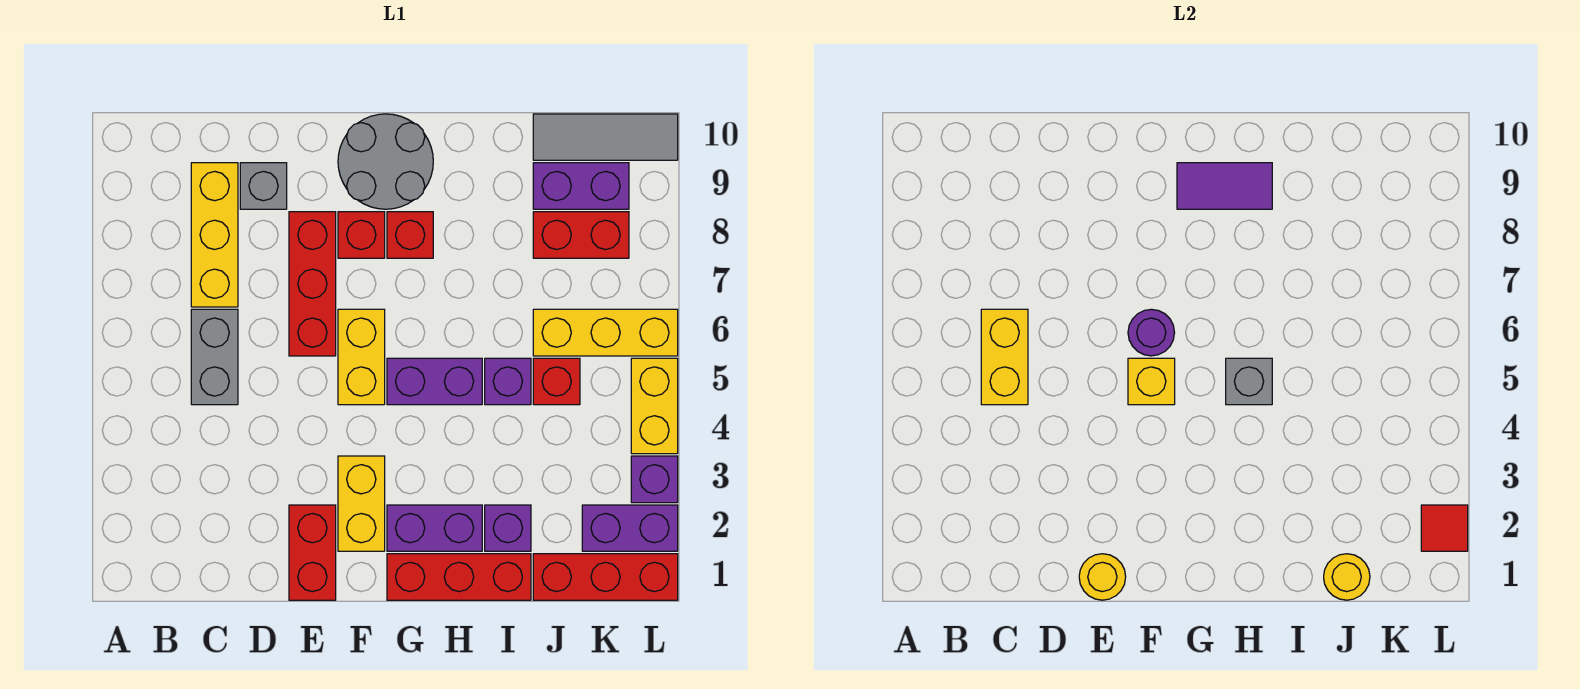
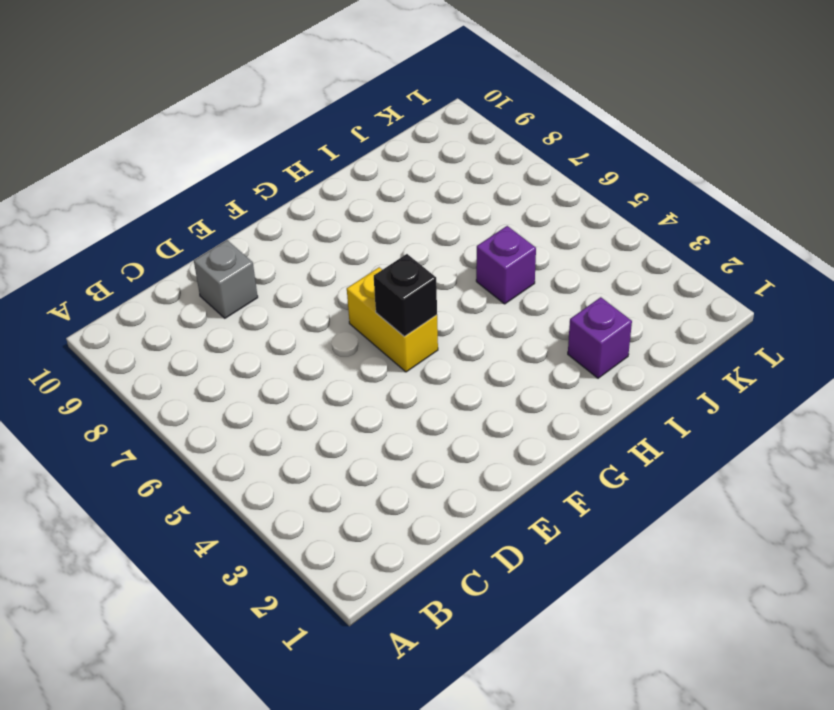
black brick F5 level 2 -> yellow brick F5 level 2
none -> grey brick C5:C6 level 1
none -> yellow brick C7:C9 level 1
none -> red brick E1:E2 level 1
none -> red brick E6:E8 level 1

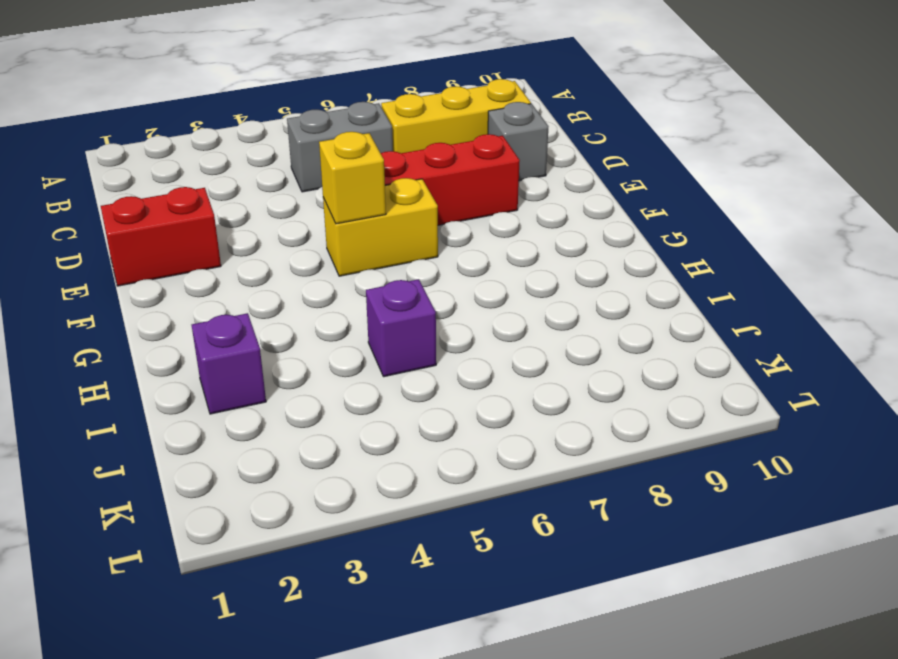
none -> yellow brick F2:F3 level 1
none -> red brick F8 level 1
none -> grey round brick F9:G10 level 1
none -> red brick G1:I1 level 1

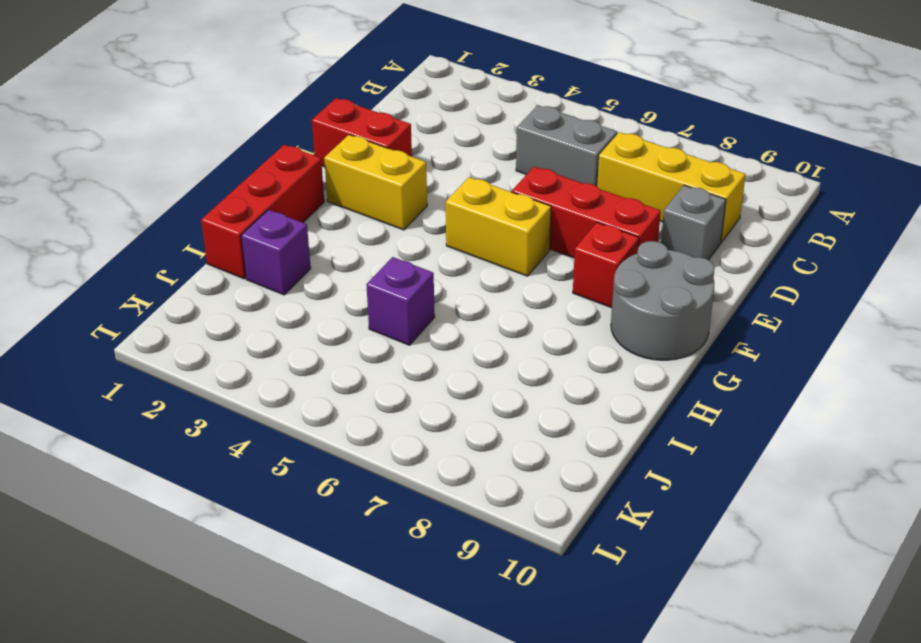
none -> purple brick G2:H2 level 1
none -> purple brick G5:H5 level 1
none -> red brick G8 level 1
none -> red brick J1:L1 level 1

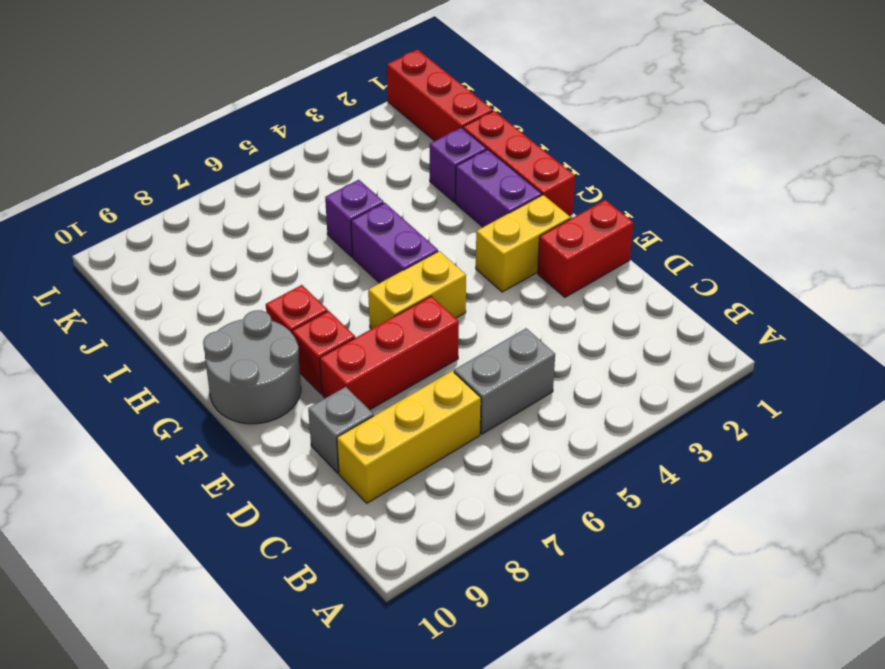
none -> red brick J5 level 1
none -> yellow brick J6:L6 level 1
none -> red brick J8:K8 level 1
none -> purple brick J9:K9 level 1

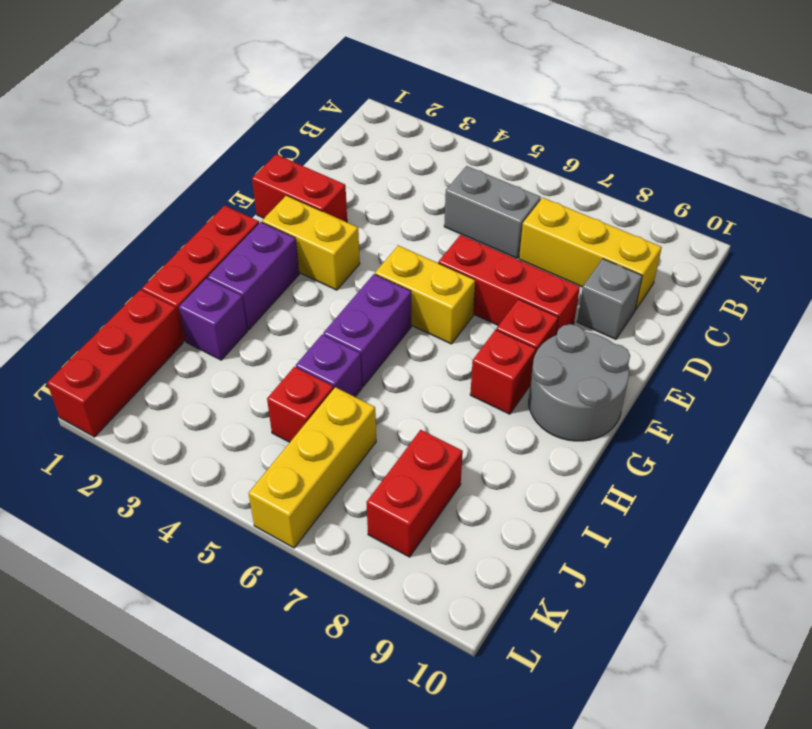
none -> purple brick J9:K9 level 1
none -> grey tile J10:L10 level 1
none -> purple brick K2:L2 level 1
none -> purple brick L3 level 1

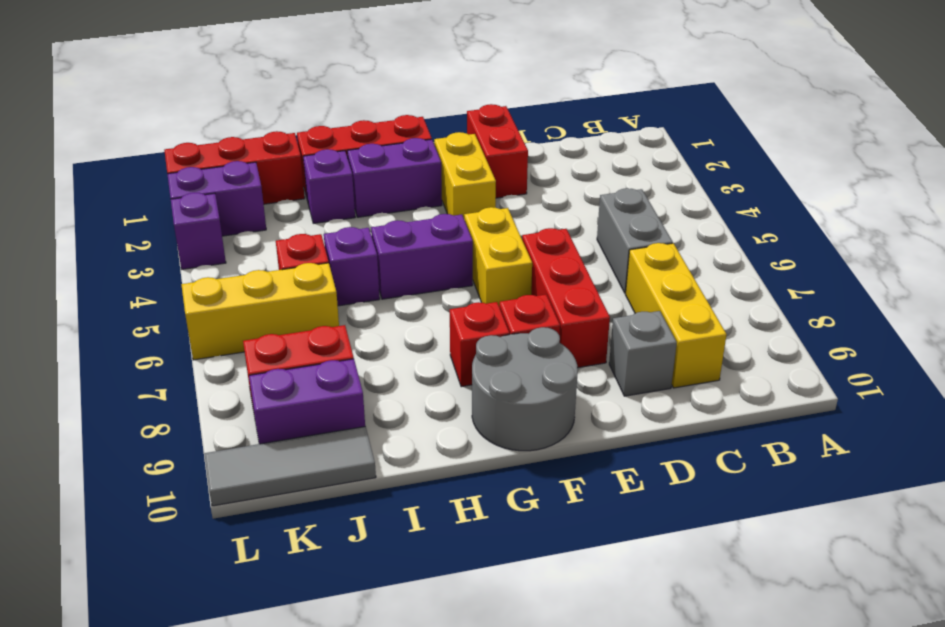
none -> yellow brick L4:L5 level 1
none -> yellow brick C5:C6 level 2
none -> yellow round brick E1 level 2
none -> yellow brick F5 level 2

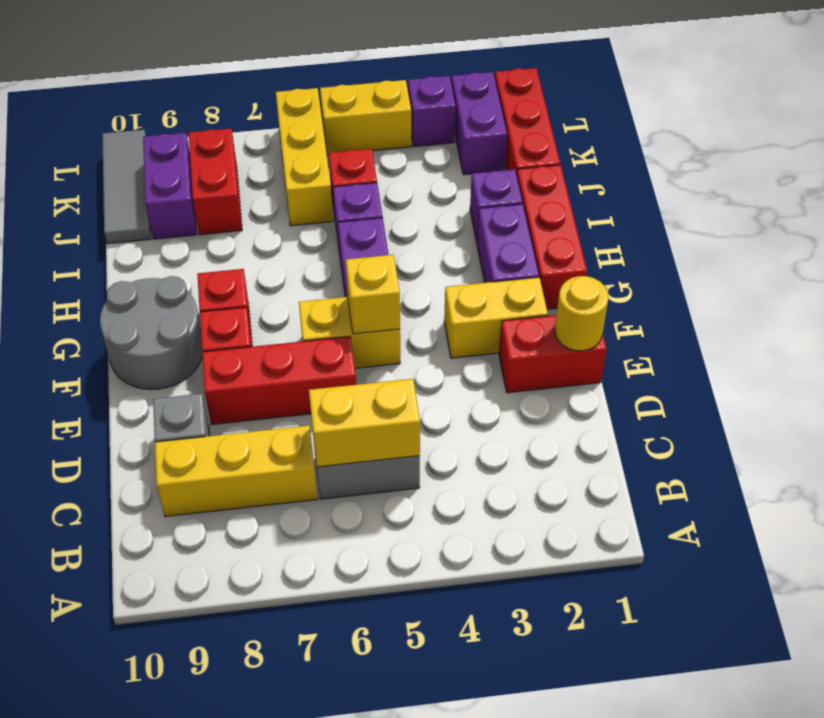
none -> purple round brick F6 level 2
none -> purple tile G9:H9 level 2
none -> grey brick H5 level 2
none -> yellow round brick J1 level 2

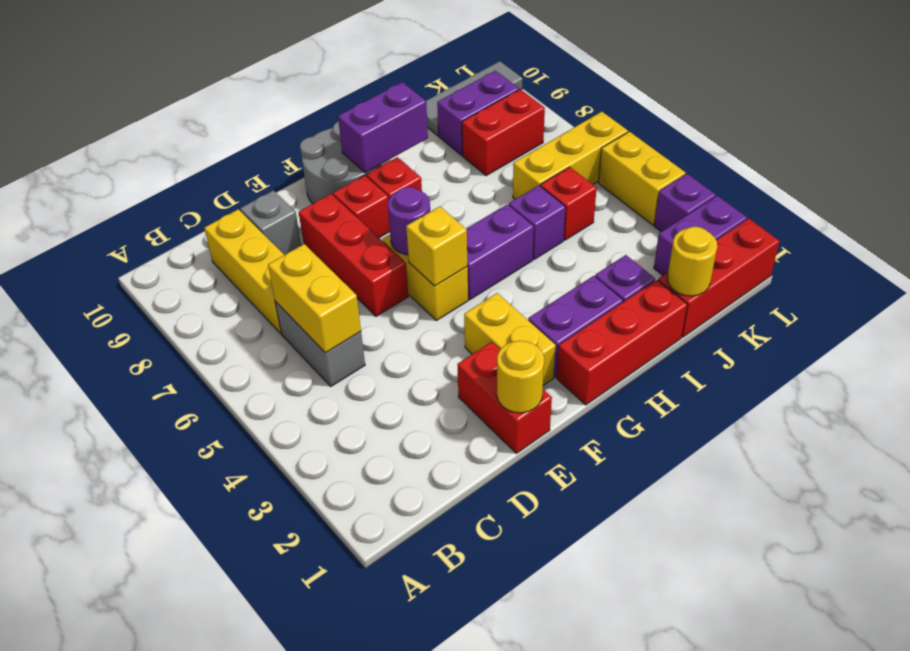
purple brick G9:H9 level 2 -> purple tile G9:H9 level 2
none -> grey brick H5 level 2
none -> red tile L2 level 2

